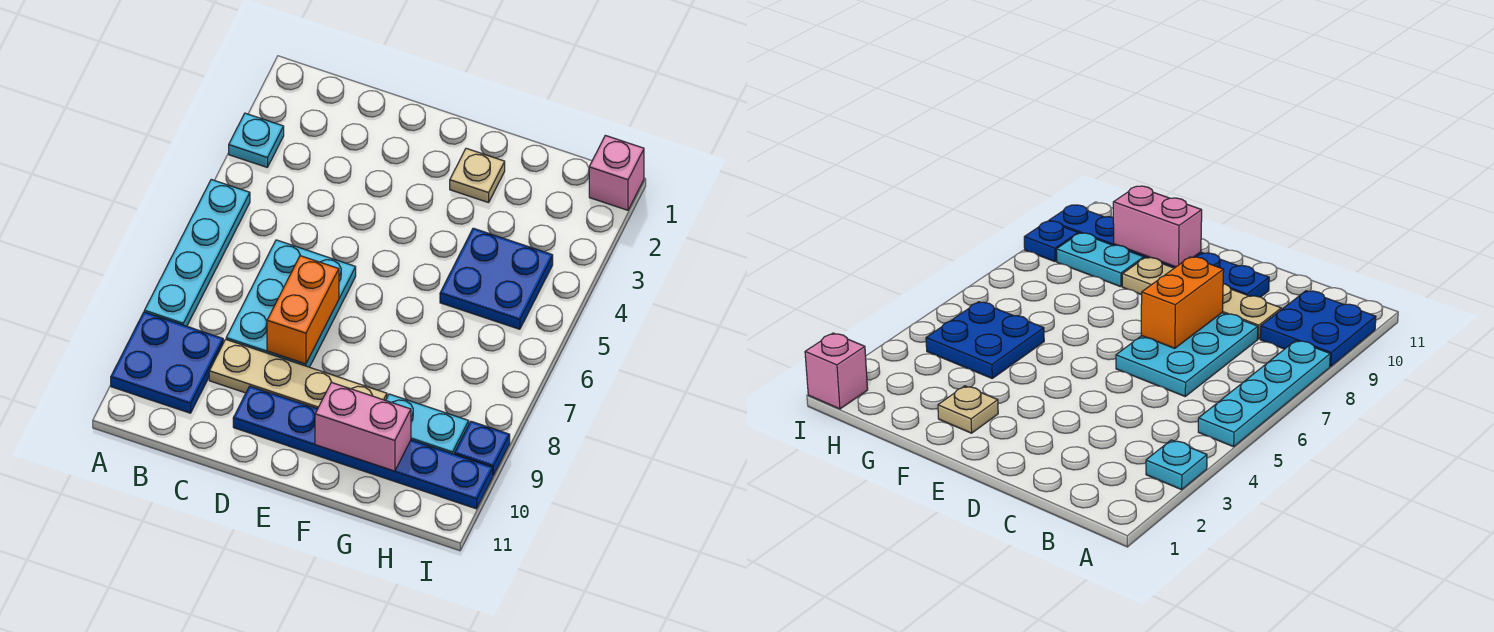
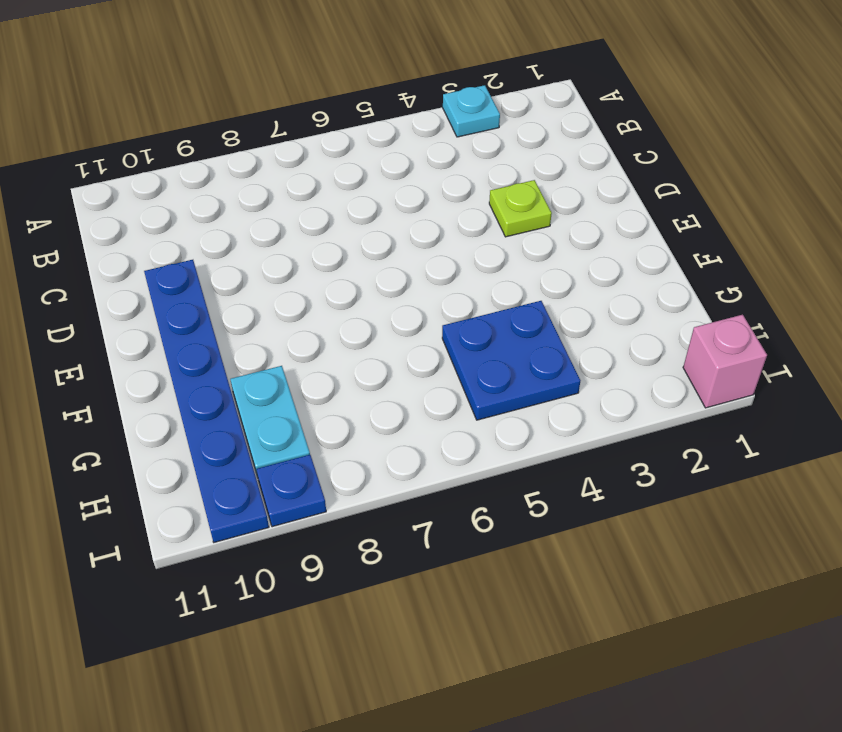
lime plate D3 level 1 -> none
none -> cyan plate A5:A8 level 1
none -> blue plate A9:B10 level 1
none -> cyan plate C6:D8 level 1

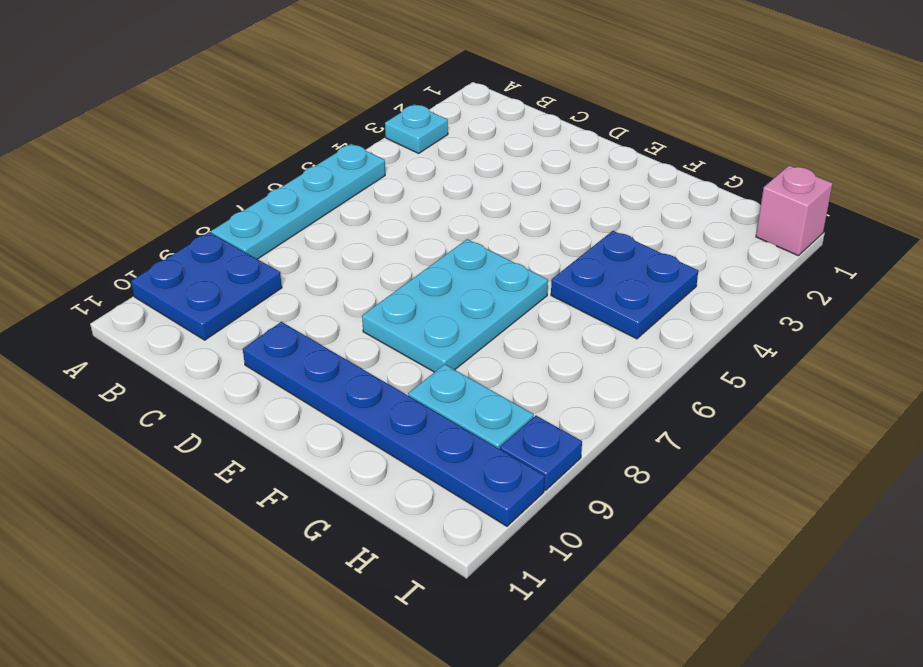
cyan plate E6:F8 level 1 -> cyan plate C6:D8 level 1
none -> tan plate C9:F9 level 1
none -> tan plate F2 level 1
none -> orange brick D7:D8 level 2

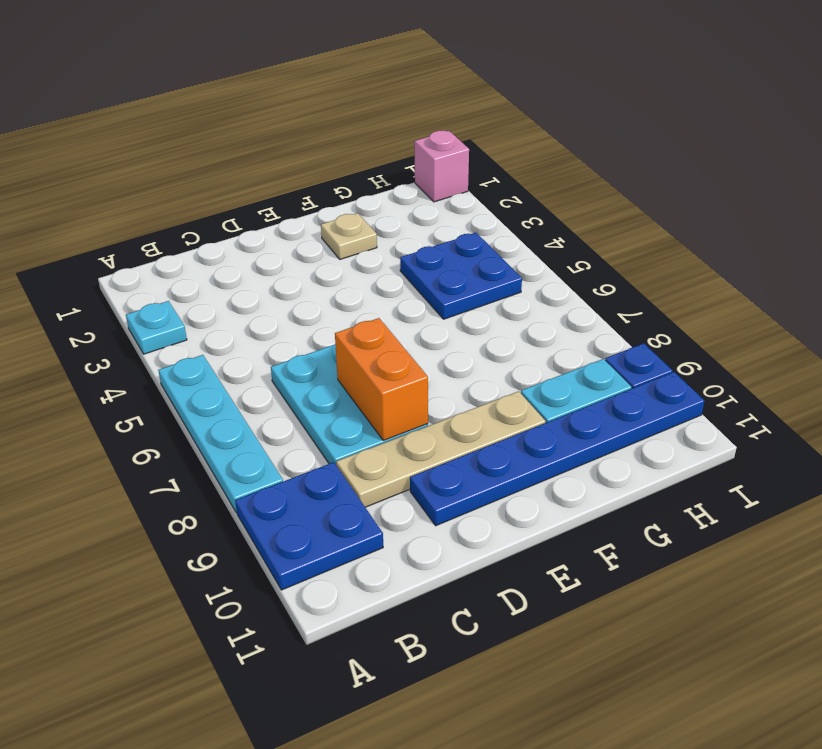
none -> pink brick F10:G10 level 2

